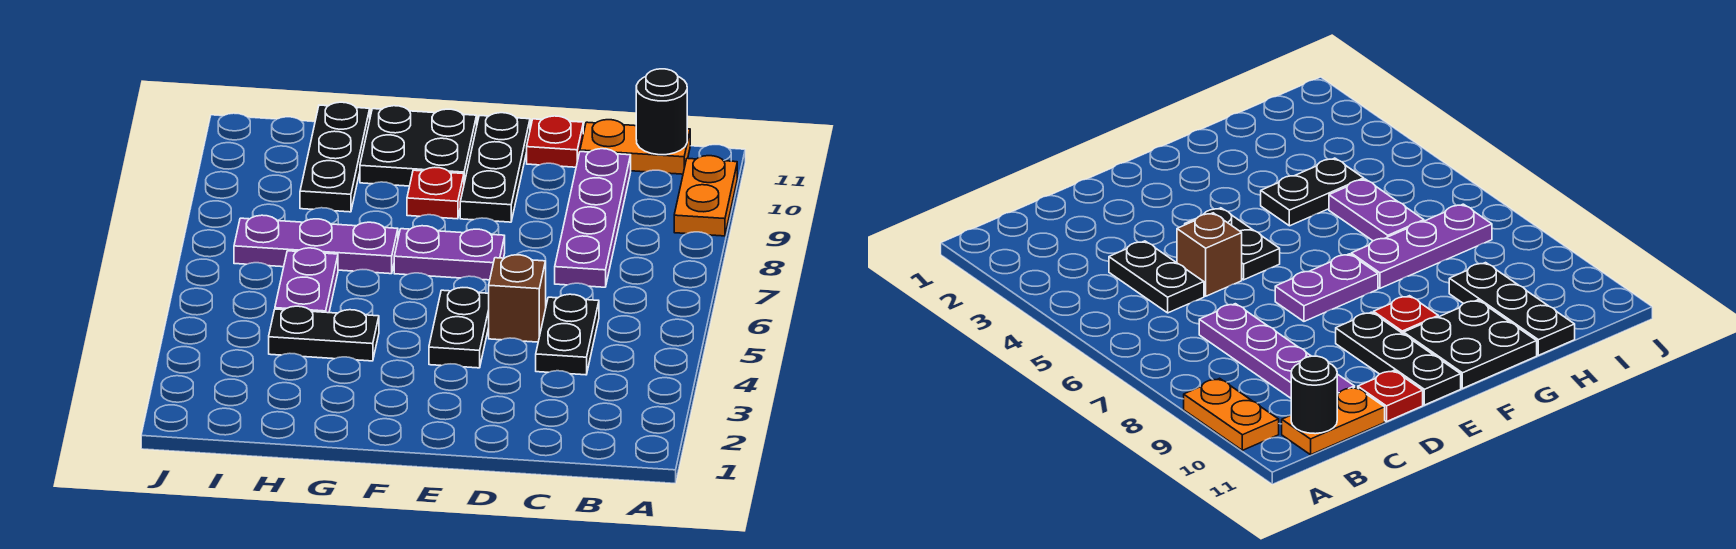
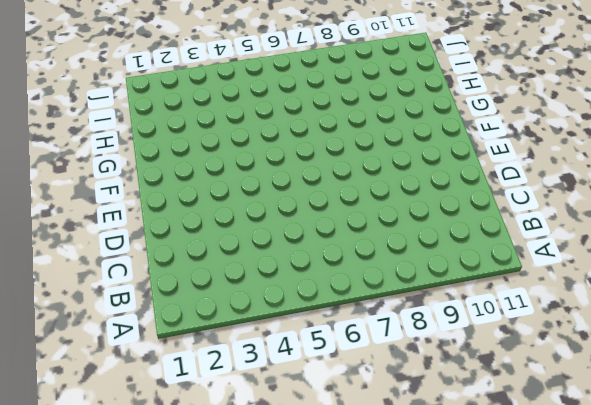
none -> orange plate A9:A10 level 1
none -> orange plate B11:C11 level 1
none -> black plate C4:C5 level 1

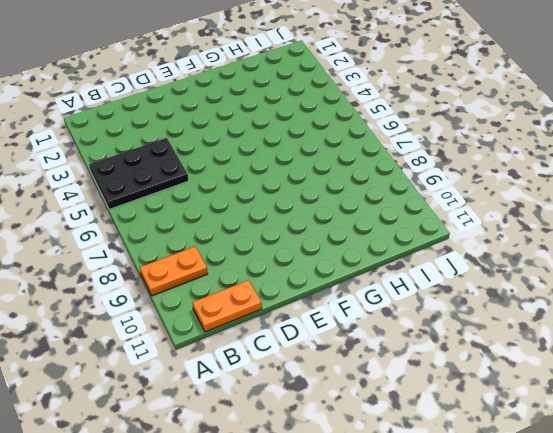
black plate A4:C5 level 1 -> black plate C4:C5 level 1
orange plate A9:B9 level 1 -> orange plate A9:A10 level 1
none -> purple plate C7:C10 level 1
none -> brown brick D5 level 1
none -> red plate D11 level 1

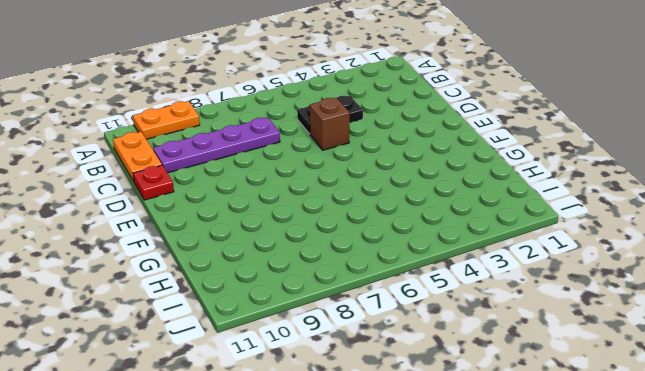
none -> black plate E4:E5 level 1
none -> purple plate E7:F7 level 1
none -> black plate E9:E11 level 1

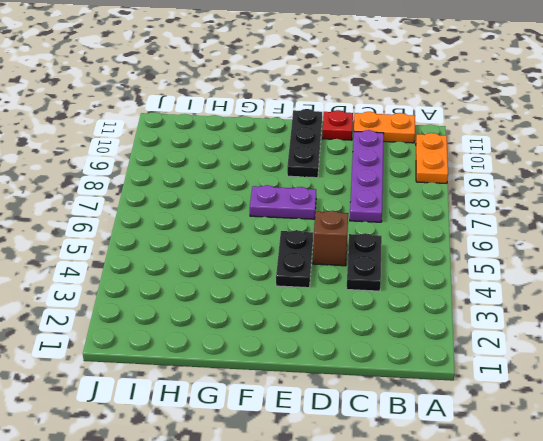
none -> red plate F9 level 1
none -> black plate F10:G11 level 1
none -> black plate G4:H4 level 1

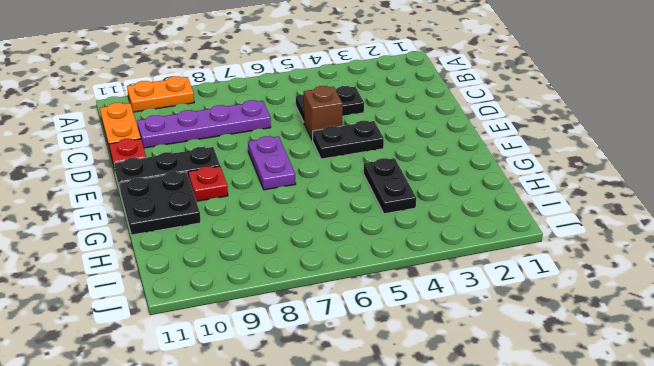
none -> purple plate G7:I7 level 1
none -> purple plate H5:H6 level 1
none -> black plate H9:H11 level 1

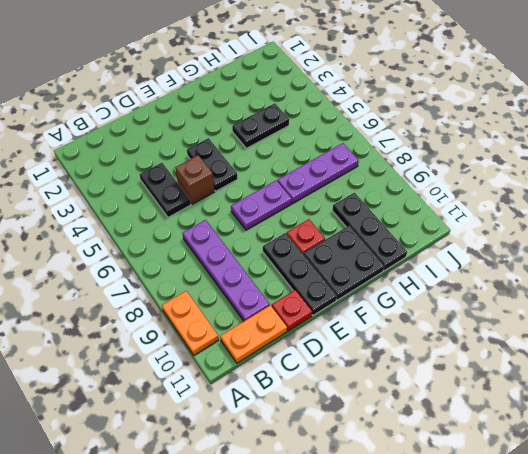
none -> purple plate H5:H6 level 1
none -> black round brick B11 level 2

